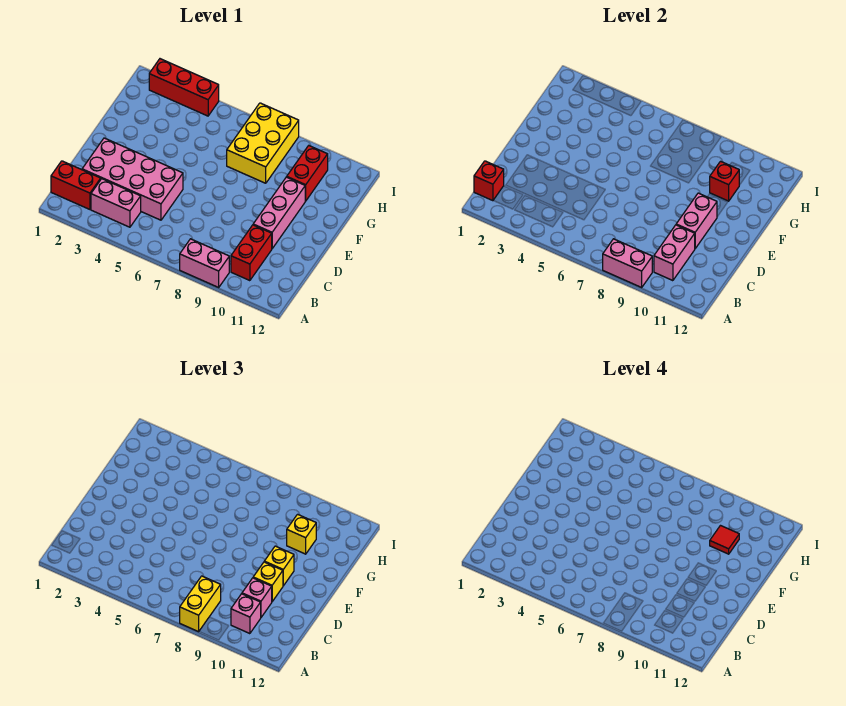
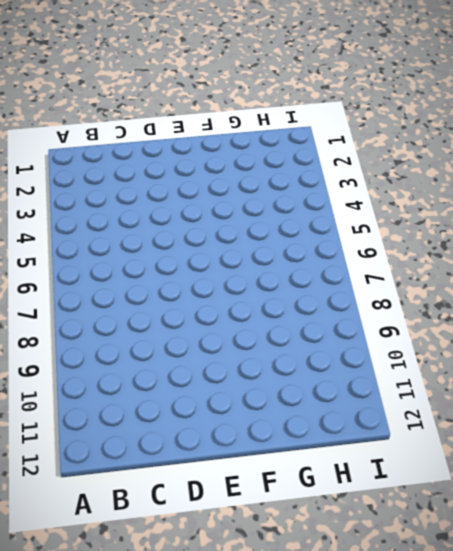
none -> pink brick A8:A9 level 1
none -> red brick B1:B2 level 1
none -> pink brick B3:B4 level 1

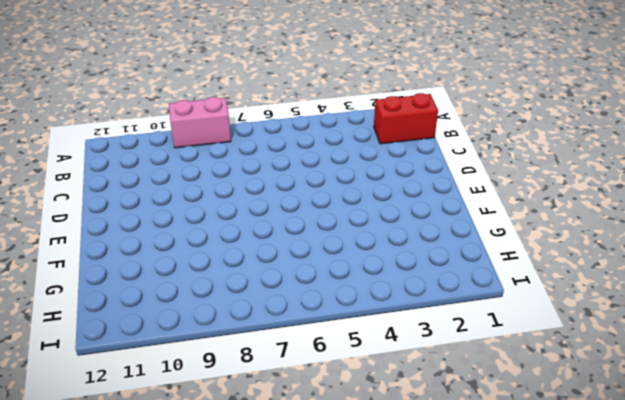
none -> pink brick B3:B4 level 1
none -> red brick B10:C10 level 1
none -> pink brick C2:D5 level 1

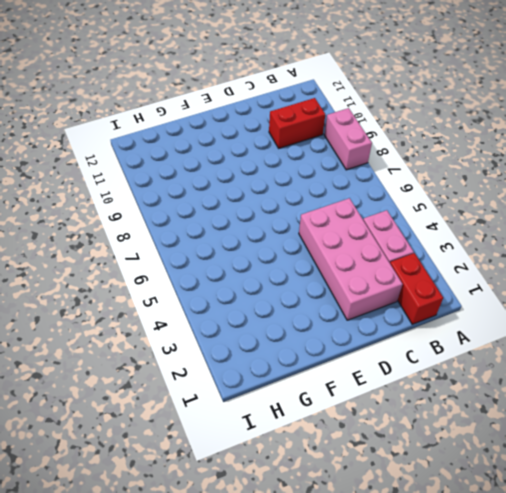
none -> pink brick D10:F10 level 1
none -> yellow brick G7:I8 level 1
none -> red brick G10:H10 level 1

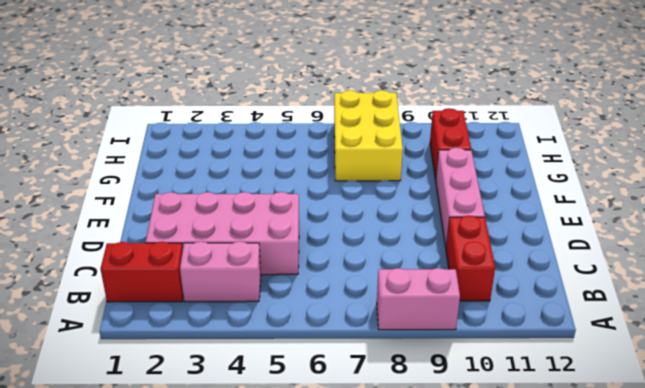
none -> red brick I2:I4 level 1
none -> pink brick A8:A9 level 2
none -> red brick B1 level 2

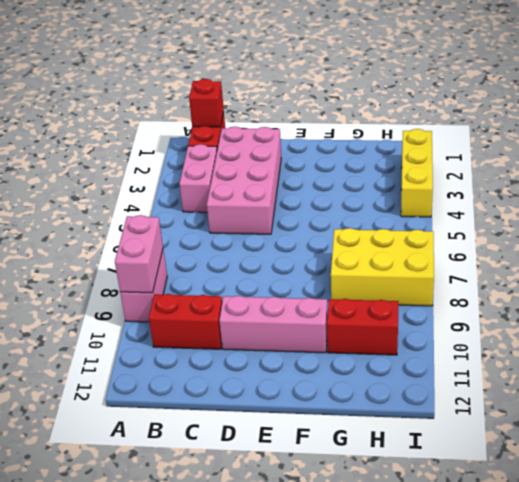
yellow brick I2:I4 level 1 -> red brick I2:I4 level 1
none -> pink brick B10:C10 level 2
none -> pink brick D10:E10 level 2
none -> red brick G10 level 2

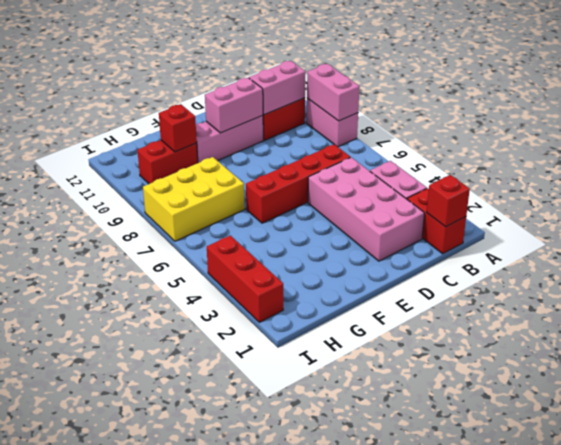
red brick C6:F6 level 1 -> none
none -> yellow brick A8:B8 level 3
none -> pink brick B10 level 3
none -> pink brick C10 level 3

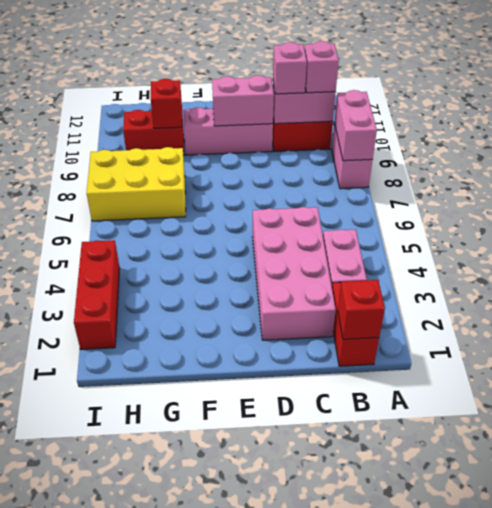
none -> yellow brick A8:B8 level 3
none -> yellow brick D10 level 3
none -> yellow brick E10 level 3

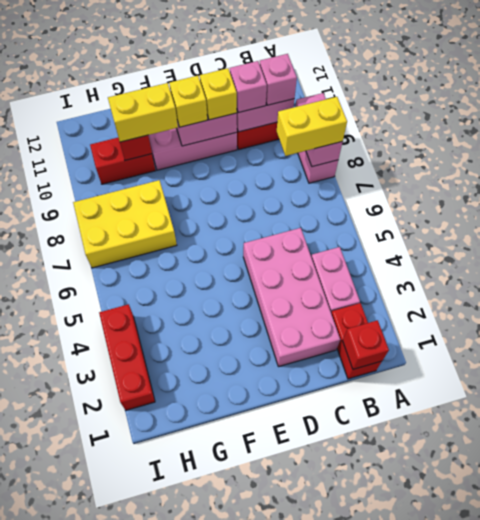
yellow brick F10:G10 level 3 -> yellow brick G10 level 3
none -> red tile G10 level 4

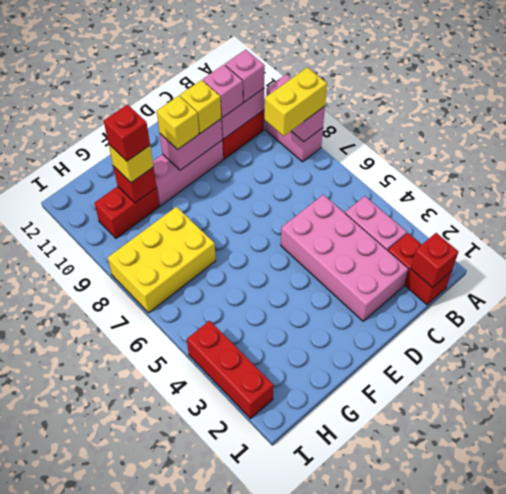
red brick G10 level 4 -> red tile G10 level 4

